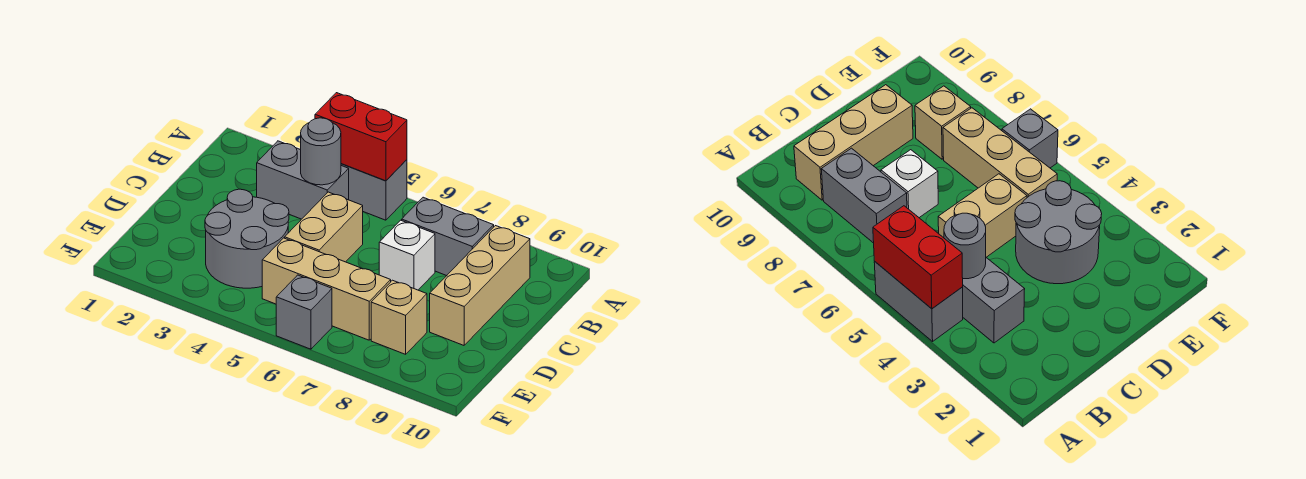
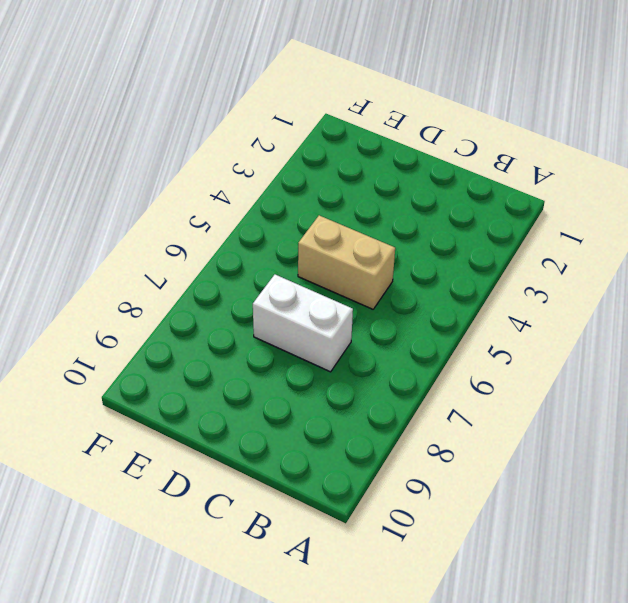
white brick C7:D7 level 1 -> white brick C7 level 1
none -> grey brick A4:A5 level 1
none -> grey brick B3:B4 level 1
none -> grey brick B7:B8 level 1

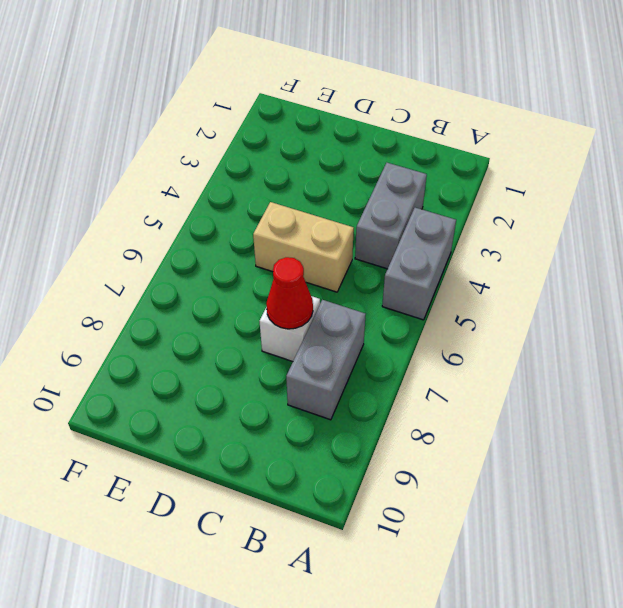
red cone C7 level 2 -> none
none -> tan brick B9:D9 level 1
none -> grey round brick D3:E4 level 1
none -> tan brick E5:E7 level 1

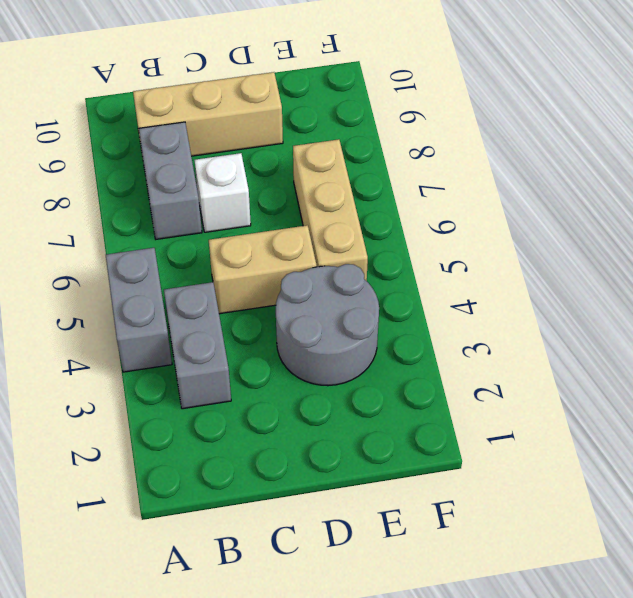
none -> tan brick E8 level 1
none -> grey brick F6 level 1
none -> red brick A4:A5 level 2

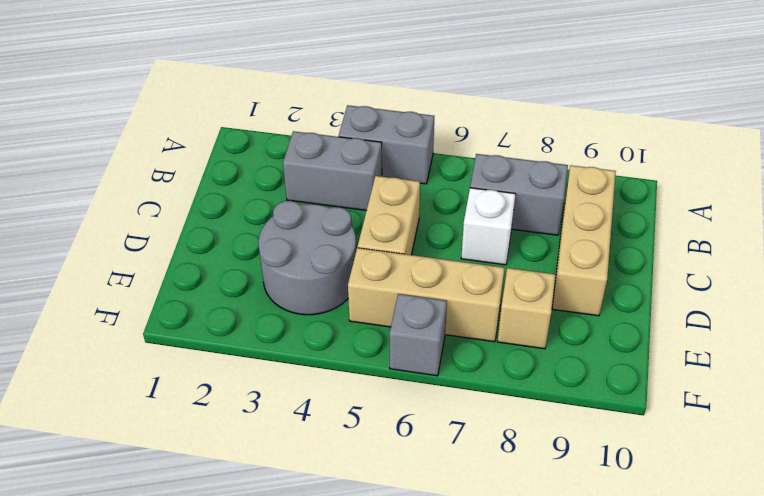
none -> red brick A4:A5 level 2
none -> grey round brick B4 level 2

